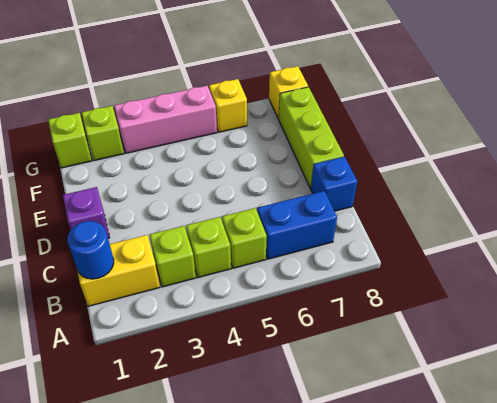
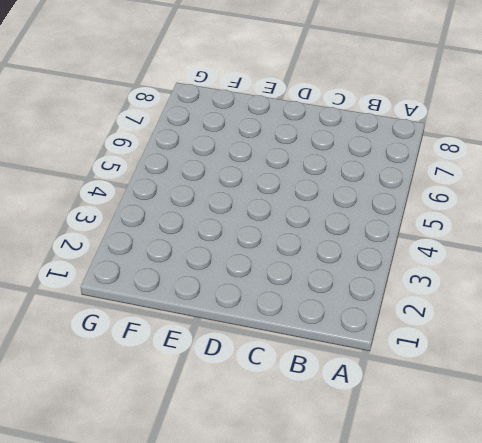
none -> yellow brick B1:B2 level 1
none -> lime brick B3 level 1
none -> lime brick B4 level 1

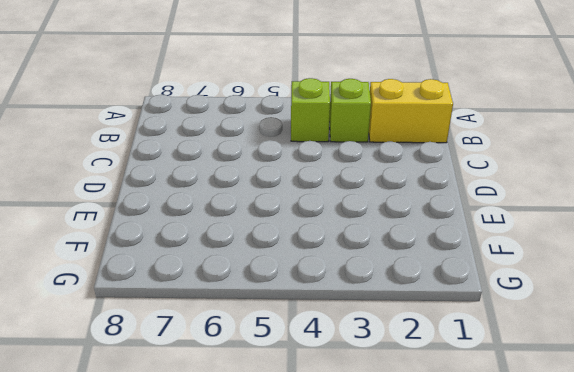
none -> lime brick B5 level 1
none -> blue brick B6:B7 level 1
none -> blue brick C8 level 1

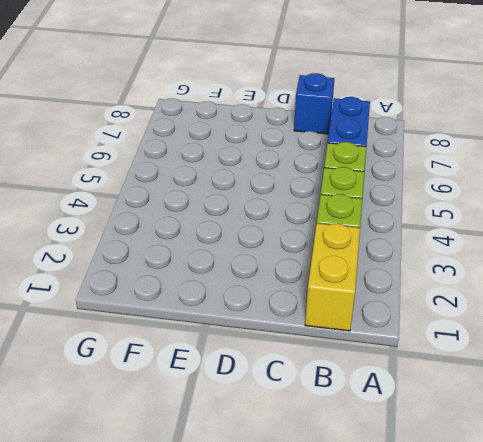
none -> purple brick D1 level 1
none -> lime brick D8:F8 level 1
none -> lime brick G1 level 1

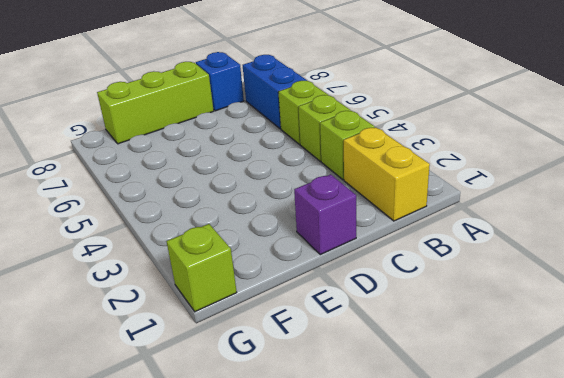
none -> lime brick G2 level 1
none -> pink brick G3:G5 level 1
none -> yellow brick G6 level 1

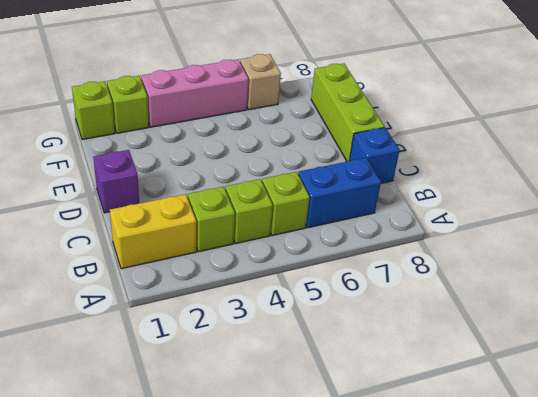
tan brick G6 level 1 -> yellow brick G6 level 1
none -> yellow brick G8 level 1
none -> blue round brick B1 level 2

